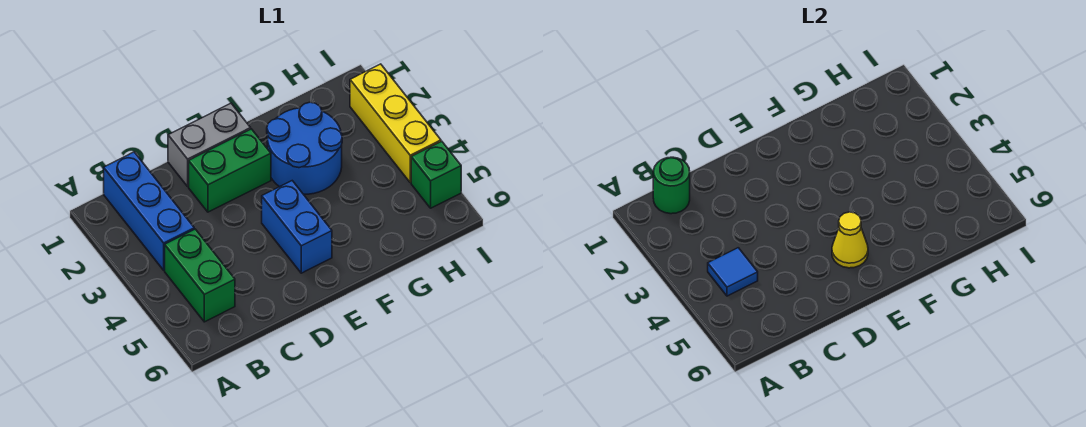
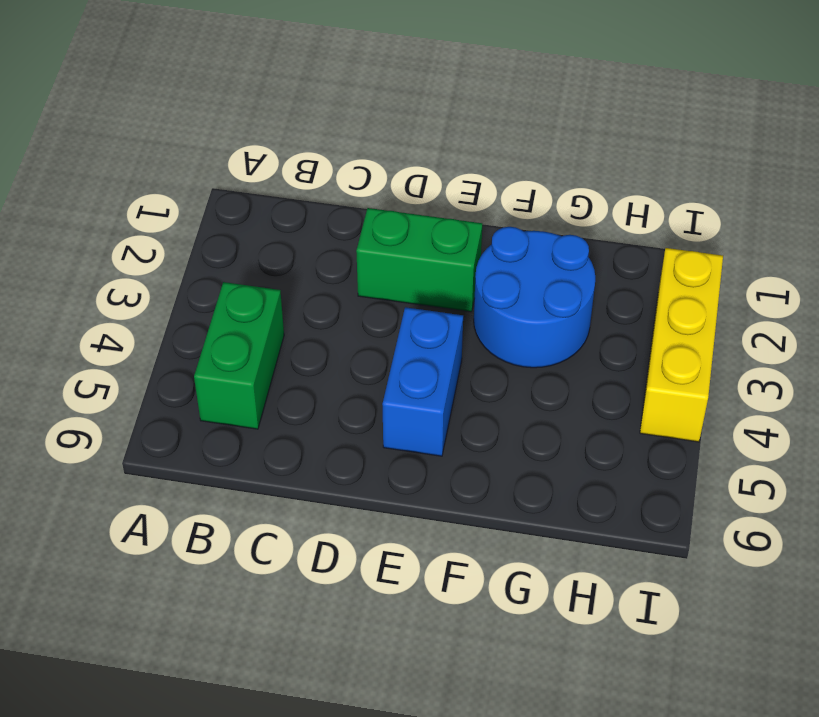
none -> blue brick B1:B3 level 1
none -> grey brick D1:E1 level 1

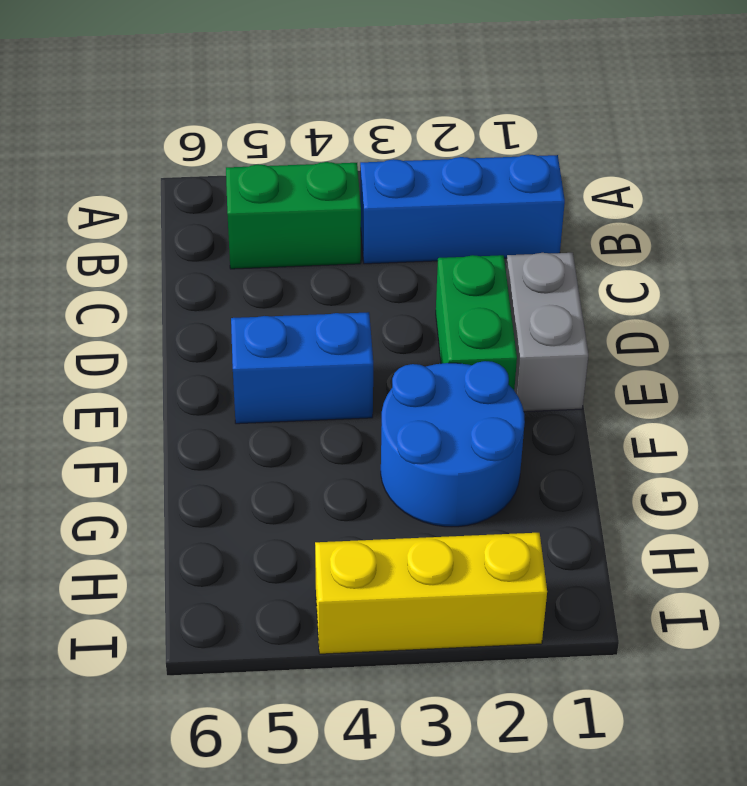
none -> green brick I5 level 1
none -> green round brick B1 level 2

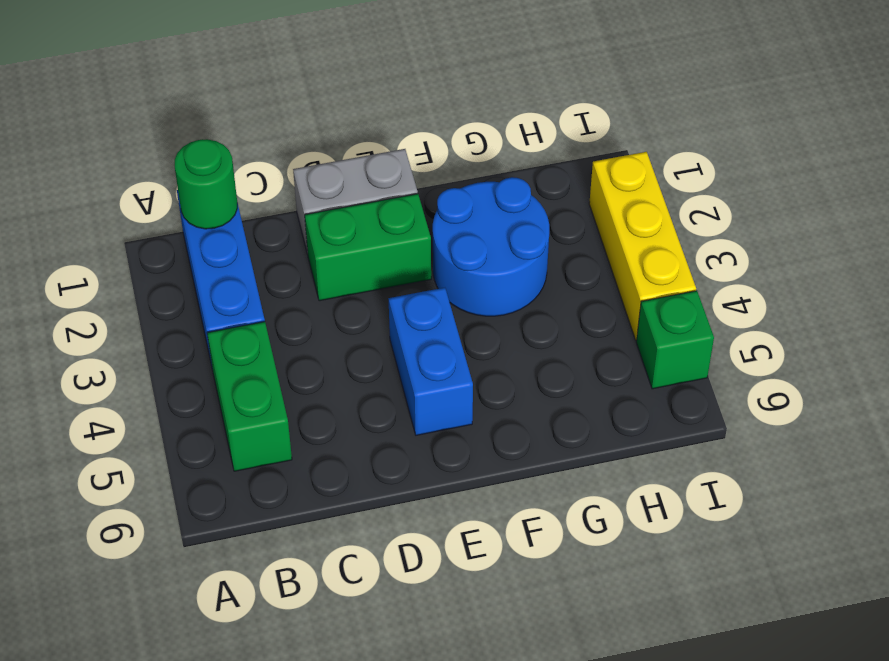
none -> blue tile B4 level 2
none -> yellow cone E5 level 2

